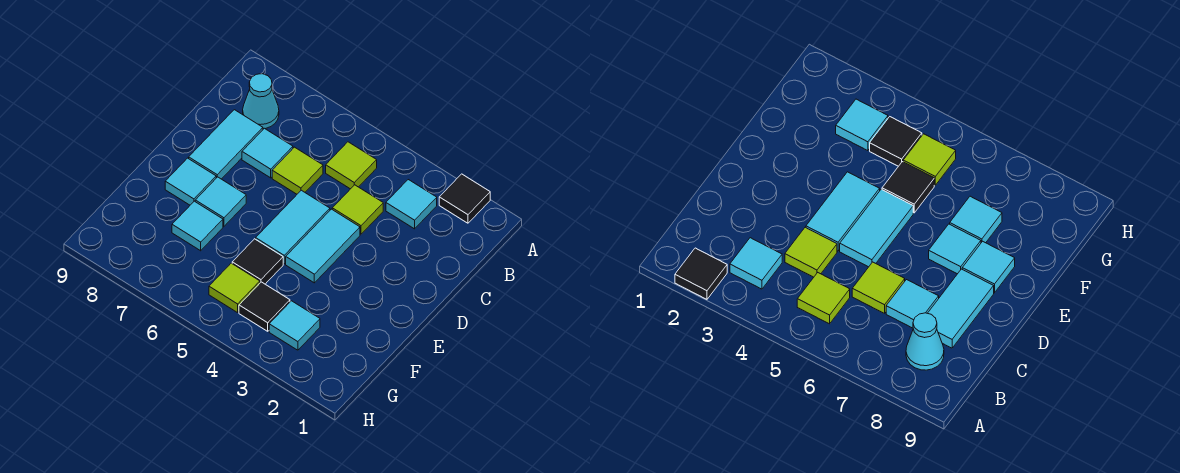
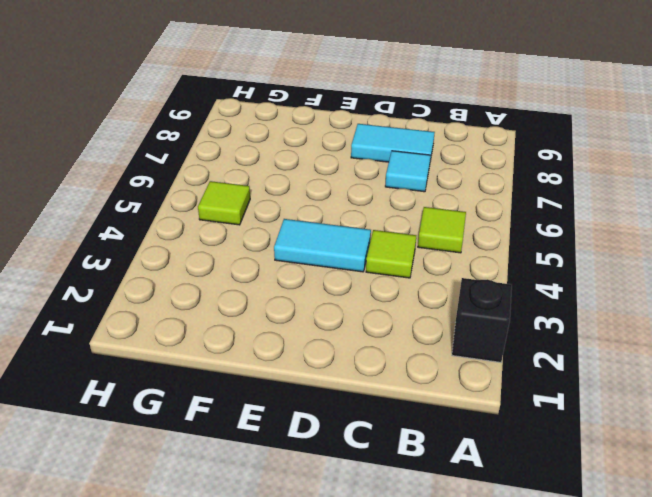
black brick A2 level 1 -> black tile A2 level 1
none -> cyan tile B3 level 1
none -> cyan cone B8 level 1
none -> lime tile C6 level 1

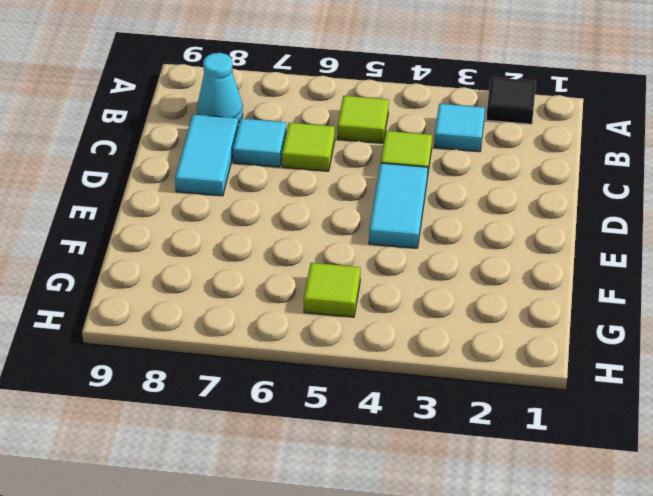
none -> cyan tile D5:E5 level 1
none -> cyan tile E7 level 1
none -> cyan tile E8 level 1

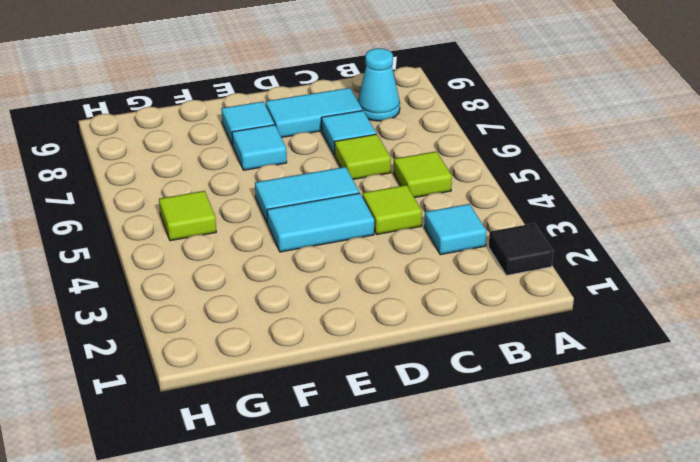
none -> black tile F5 level 1
none -> cyan tile F7 level 1
none -> cyan tile G3 level 1

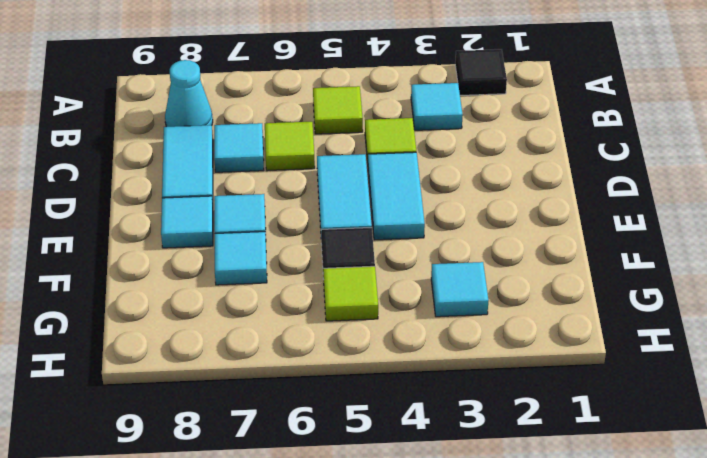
none -> black tile G4 level 1

